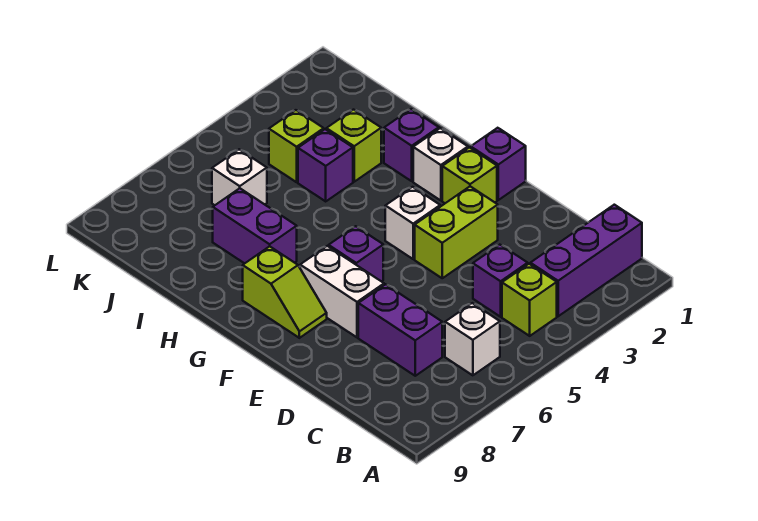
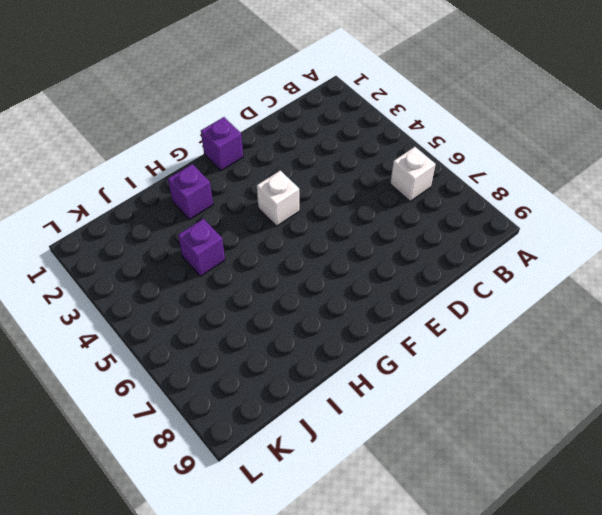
none -> purple brick B1:B3 level 1
none -> lime brick B4 level 1
none -> purple brick C4 level 1

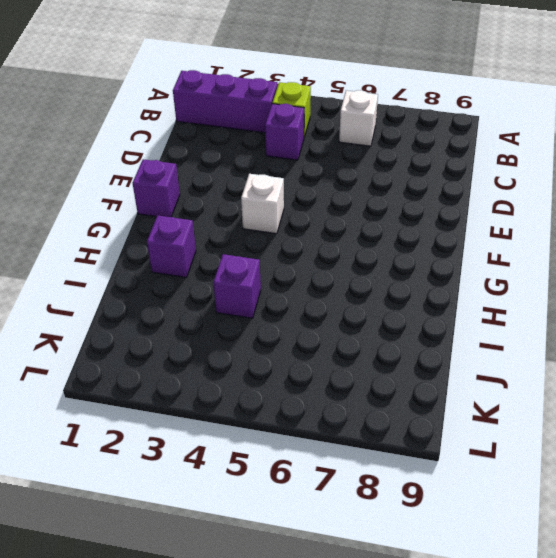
none -> purple brick C7:D7 level 1
none -> lime brick E3:E4 level 1
none -> white brick E7:F7 level 1

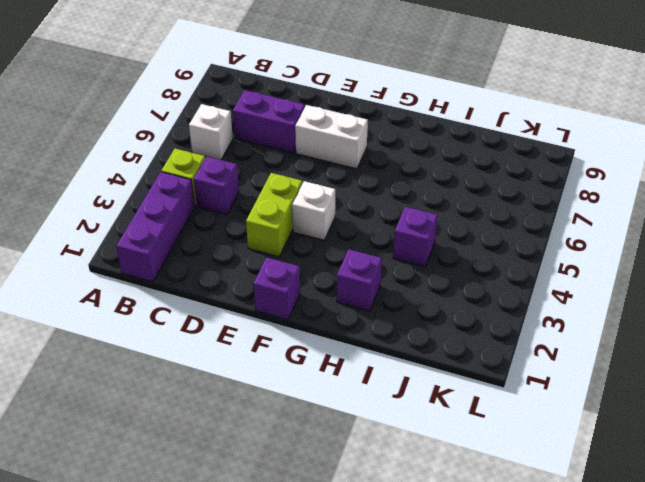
none -> lime brick F2 level 1
none -> purple brick F6 level 1
none -> lime slope F8:G8 level 1 top G

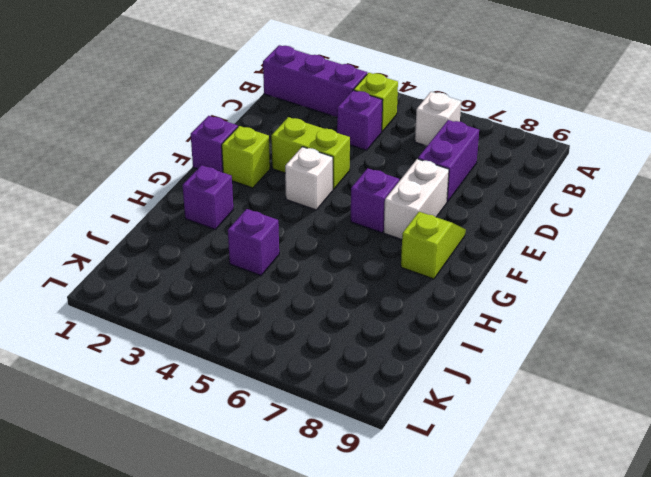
none -> white brick G2 level 1
none -> purple brick H7:I7 level 1
none -> lime brick I3 level 1

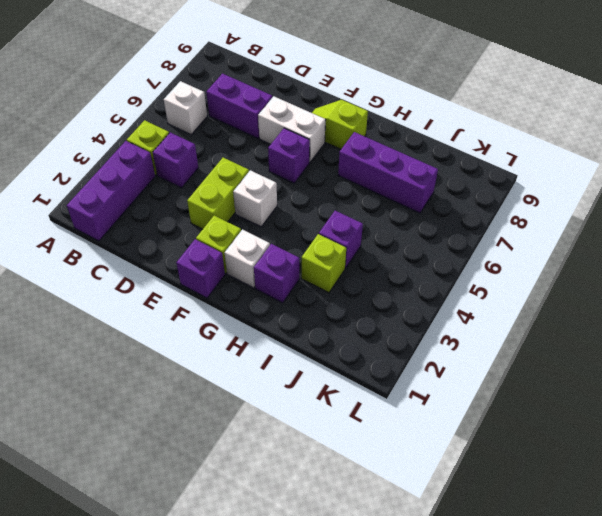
purple brick H7:J7 level 1 -> purple brick H7:I7 level 1
none -> lime brick J4 level 1
none -> white brick J6 level 1

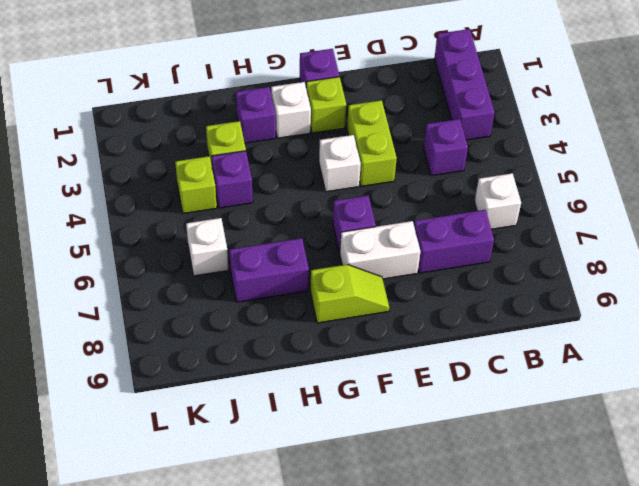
none -> lime brick B4 level 1

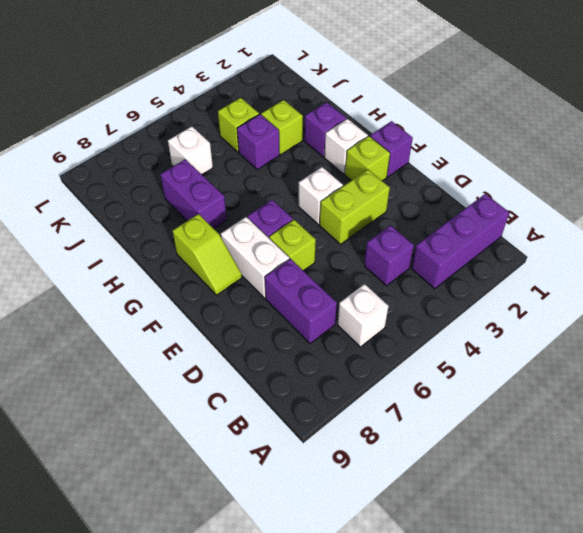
lime brick E6 level 1 -> lime brick B4 level 1

